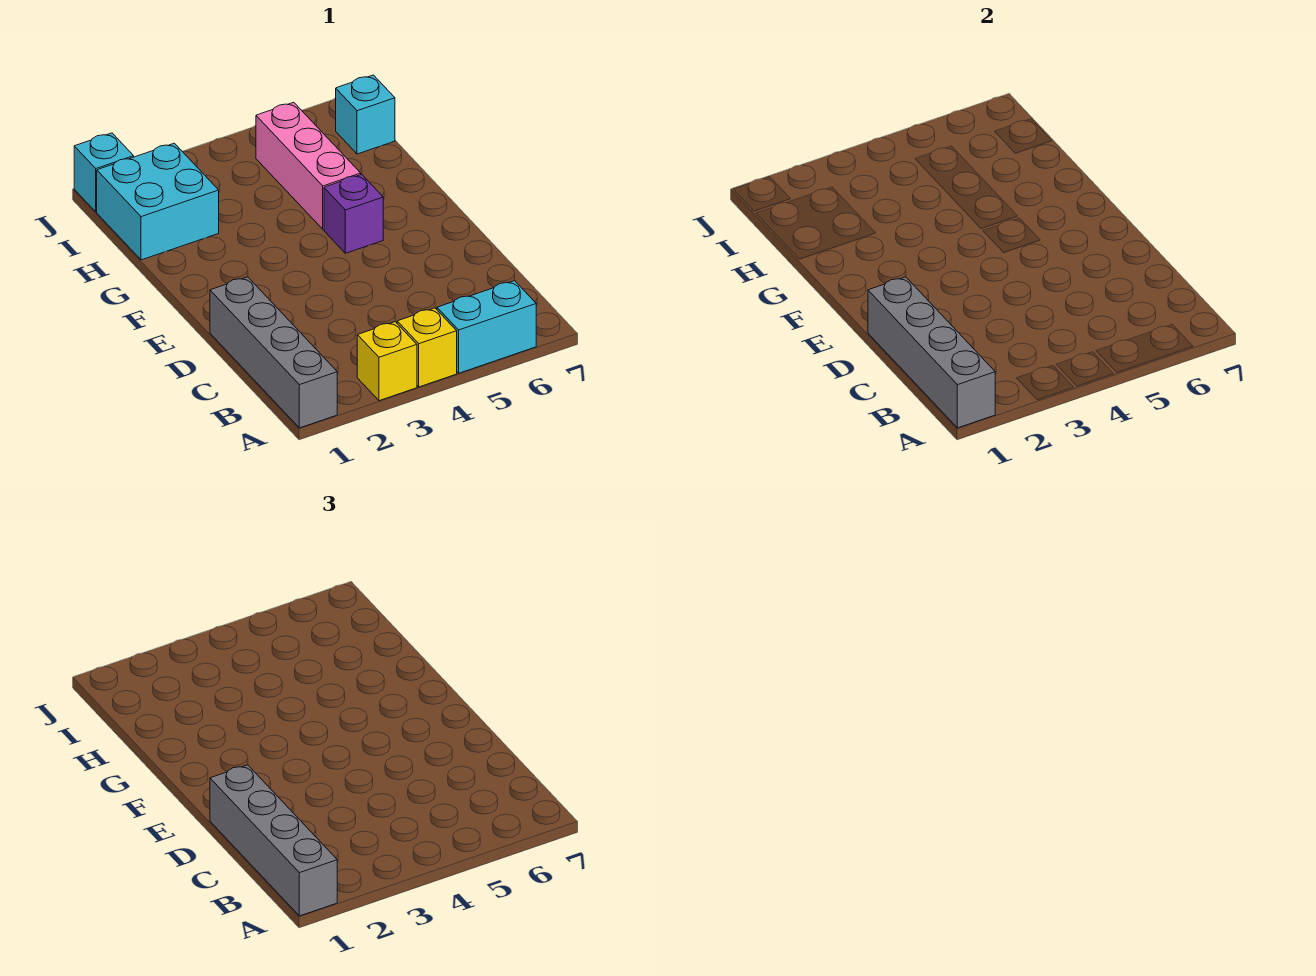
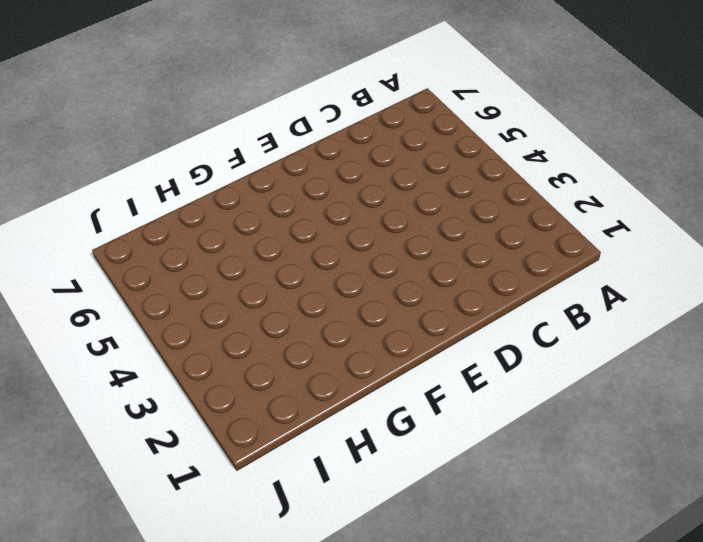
none -> grey brick A1:D1 level 1
none -> yellow brick A3 level 1

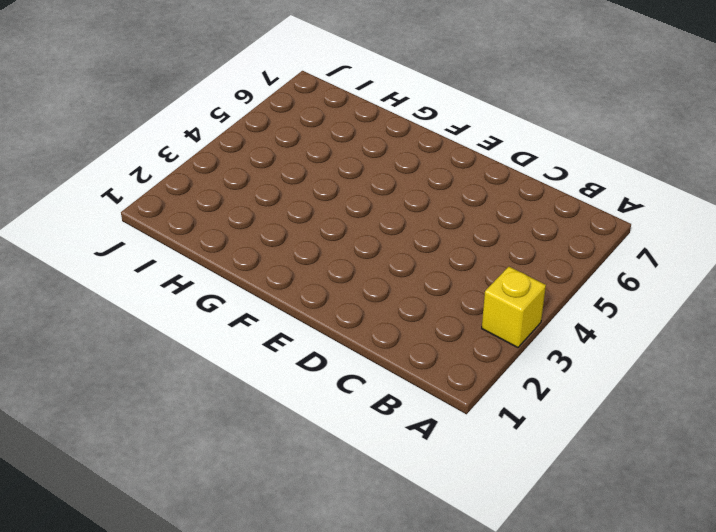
none -> grey brick A1:D1 level 1
none -> yellow brick A4 level 1

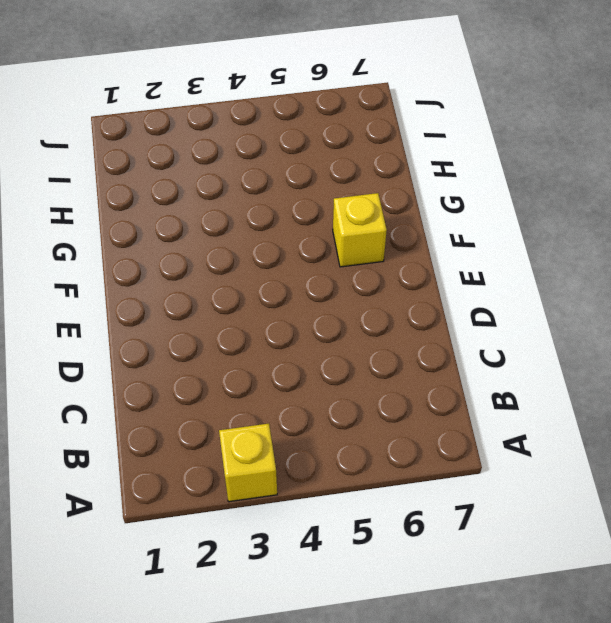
yellow brick F6 level 1 -> yellow brick A4 level 1
none -> grey brick A1:D1 level 1
none -> cyan brick A5:A6 level 1

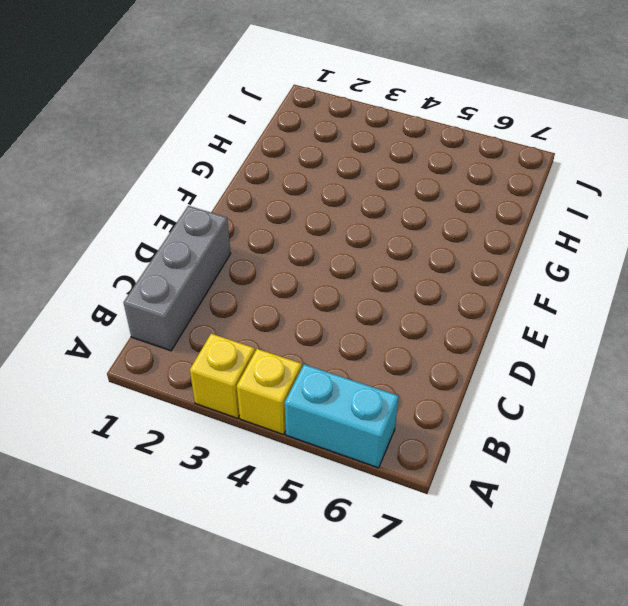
grey brick B1:D1 level 1 -> grey brick A1:D1 level 1
none -> purple brick F5 level 1
none -> pink brick G5:I5 level 1

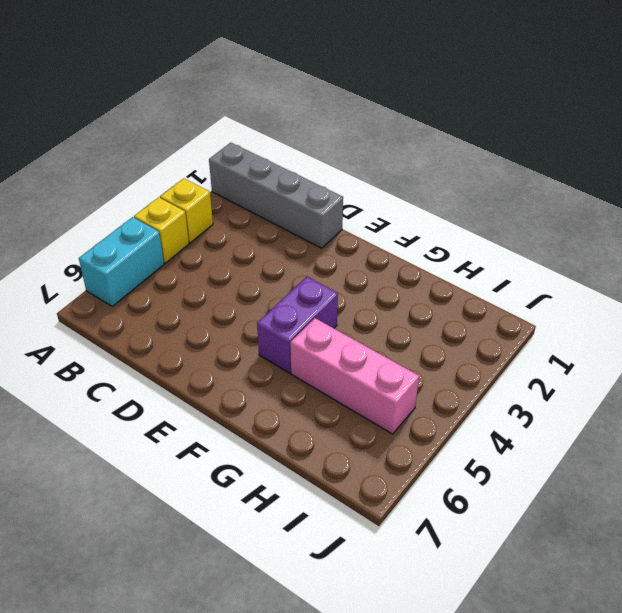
purple brick F4:F5 level 1 -> purple brick F5 level 1
none -> cyan brick H1:I2 level 1
none -> cyan brick I7 level 1

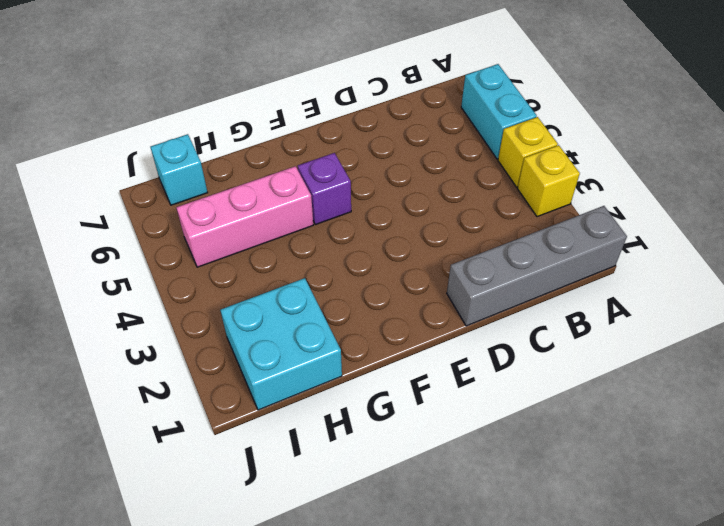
none -> cyan brick J1 level 1
none -> grey brick A1:D1 level 2

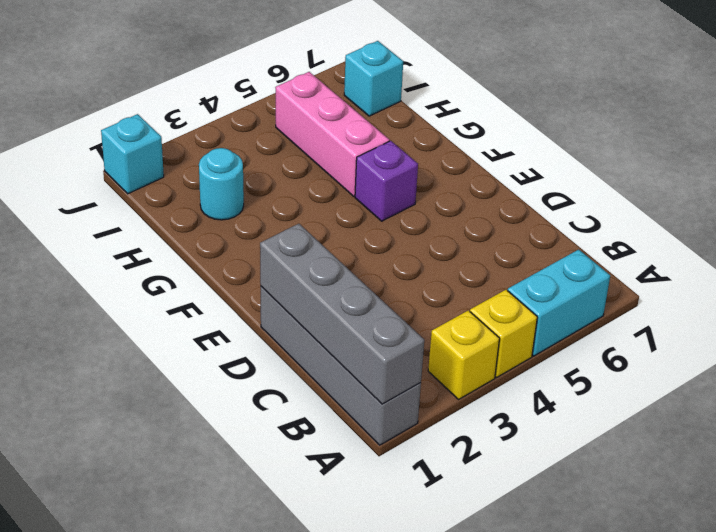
cyan round brick H2 level 1 -> cyan brick H1:I2 level 1
none -> grey brick A1:D1 level 3

